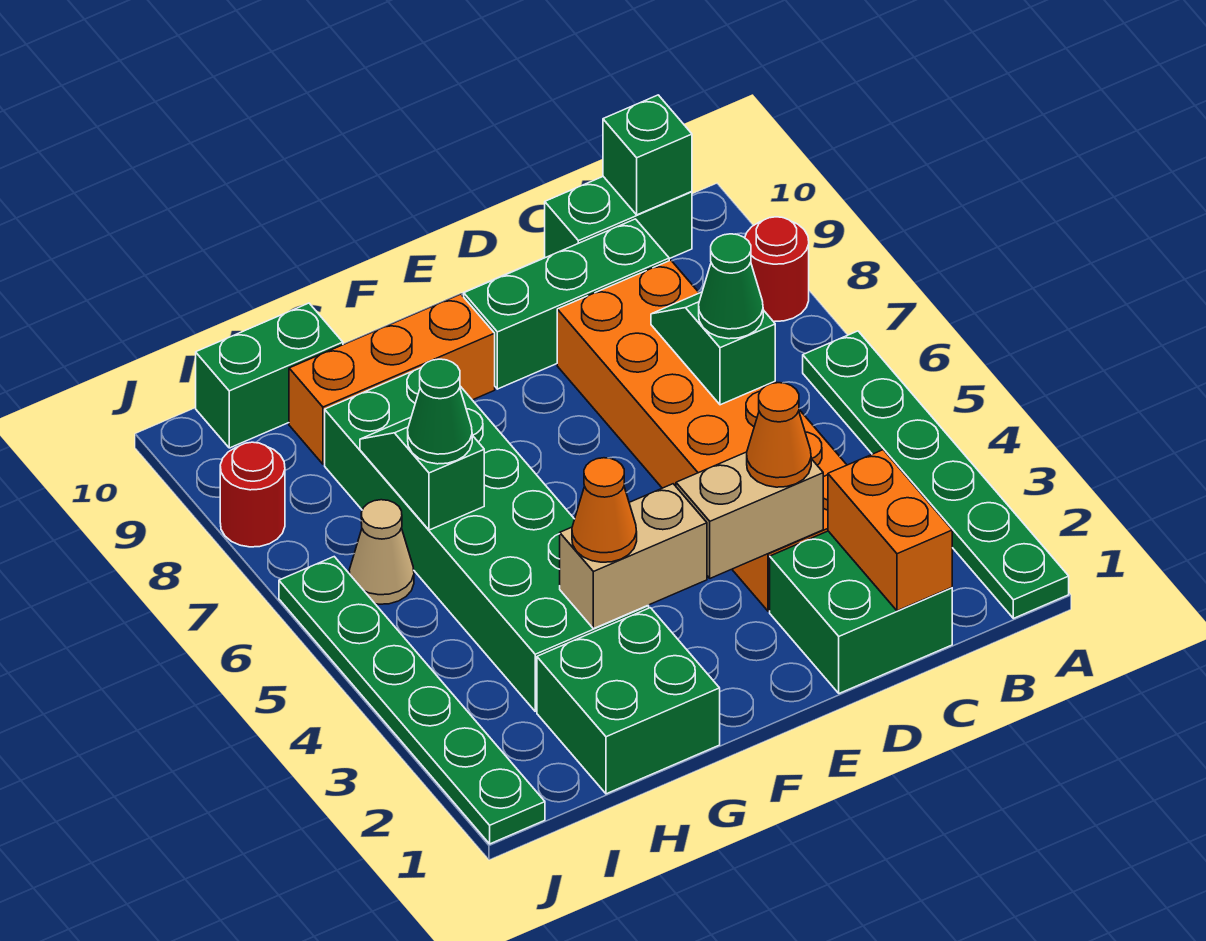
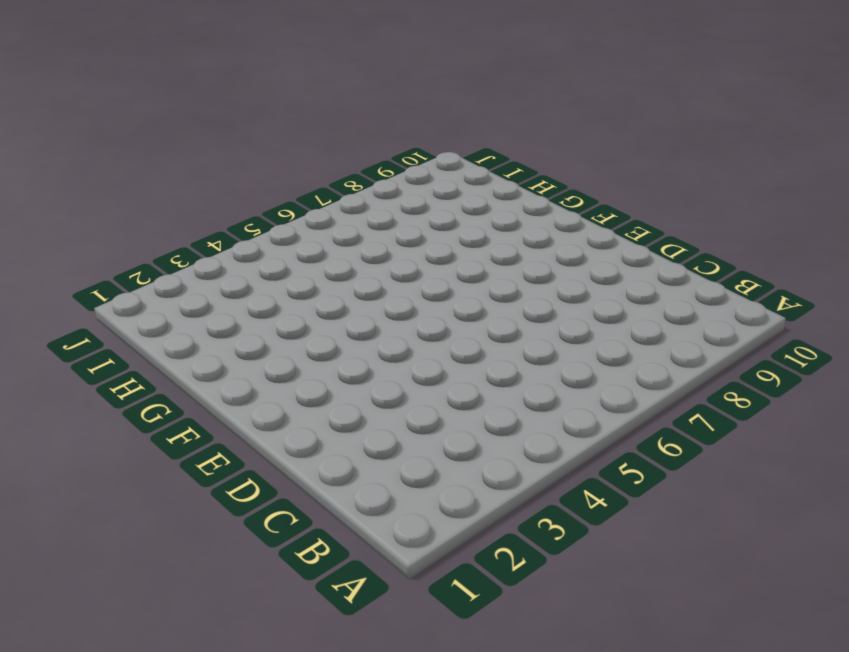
none -> green plate A1:A6 level 1
none -> red round brick A8 level 1
none -> green brick B10:C10 level 1

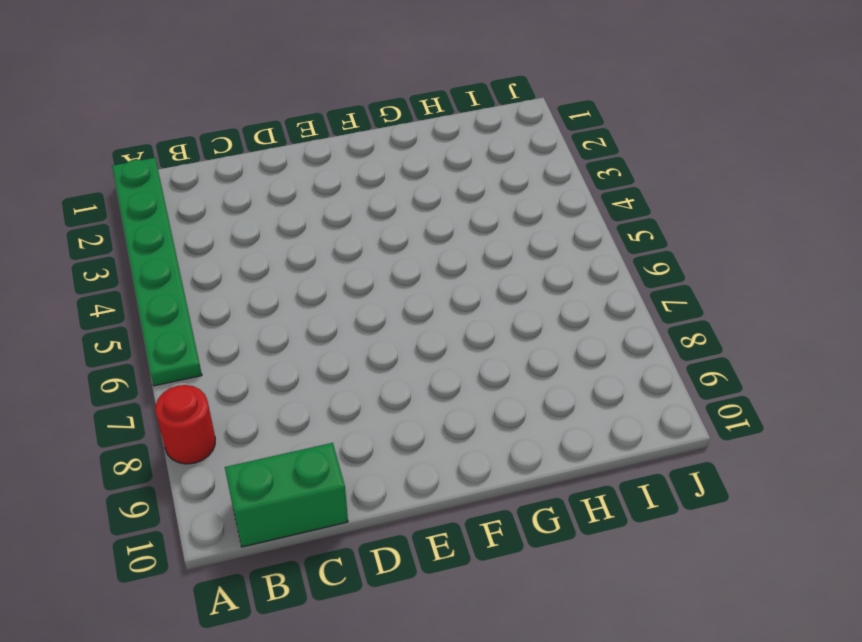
none -> green brick C1:D2 level 1
none -> orange brick C3:D8 level 1
none -> green brick C9:E9 level 1

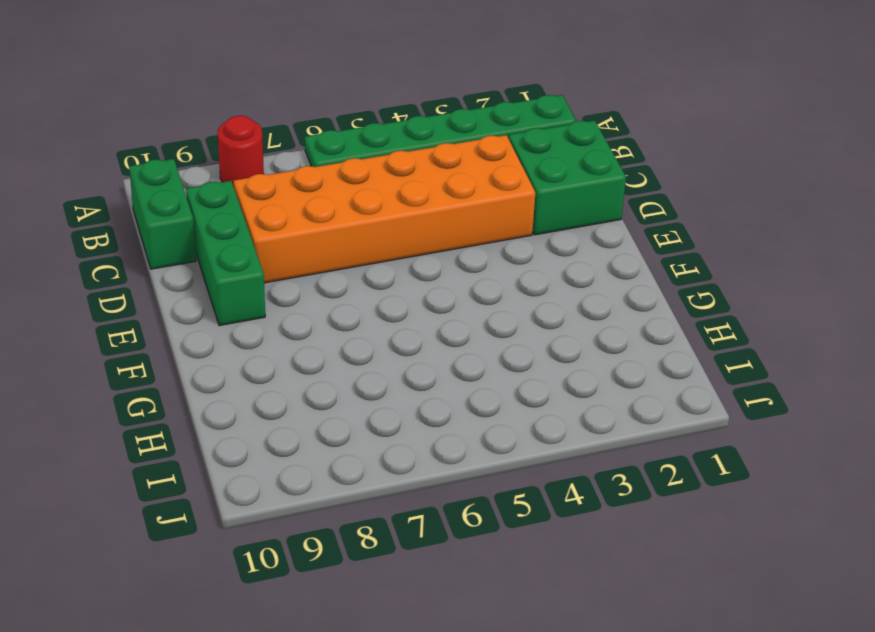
none -> orange brick F9:H9 level 1
none -> green brick G1:H2 level 1
none -> green brick G3:H8 level 1

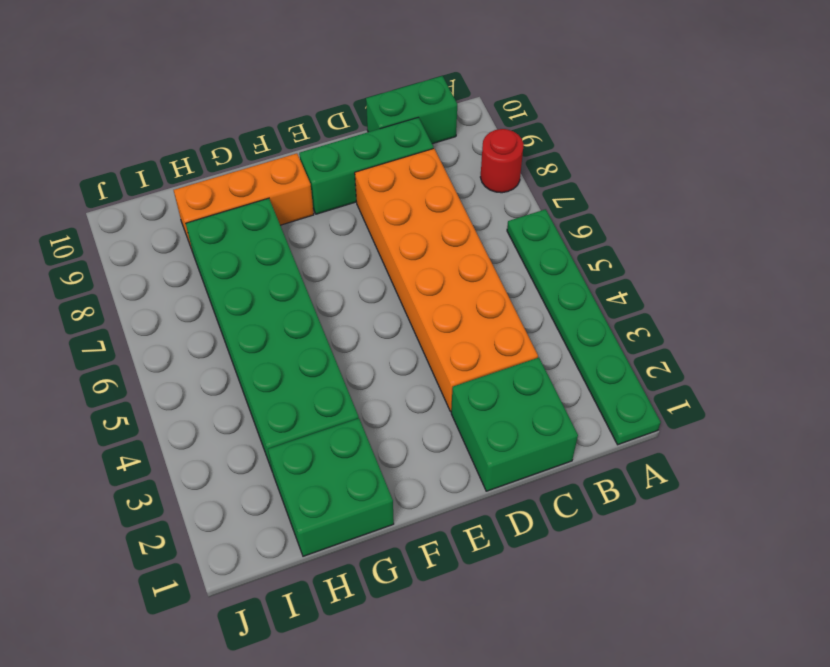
none -> green brick H10:I10 level 1
none -> tan cone I6 level 1
none -> green plate J1:J6 level 1

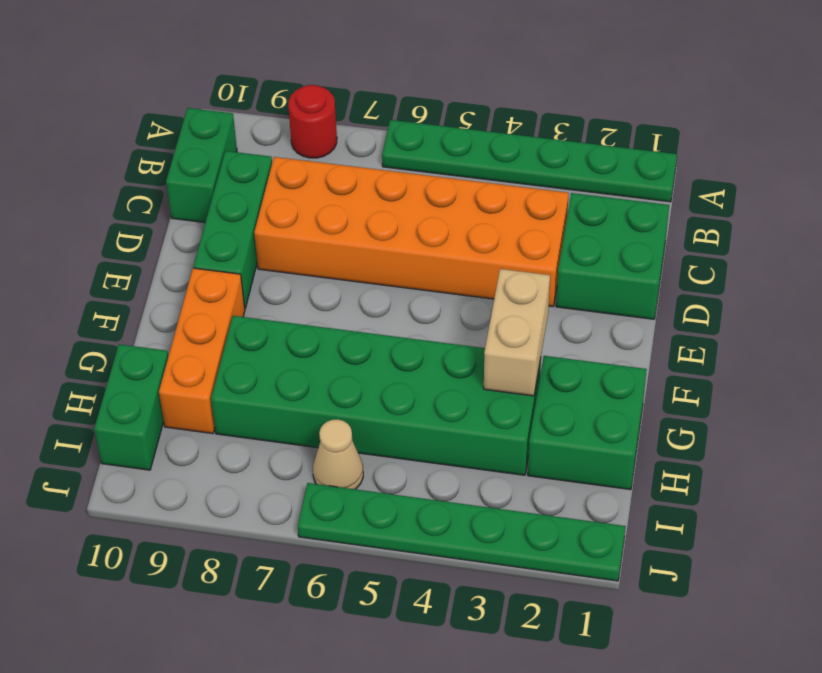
none -> red round brick J8 level 1
none -> green brick B10 level 2
none -> orange brick C1:C2 level 2

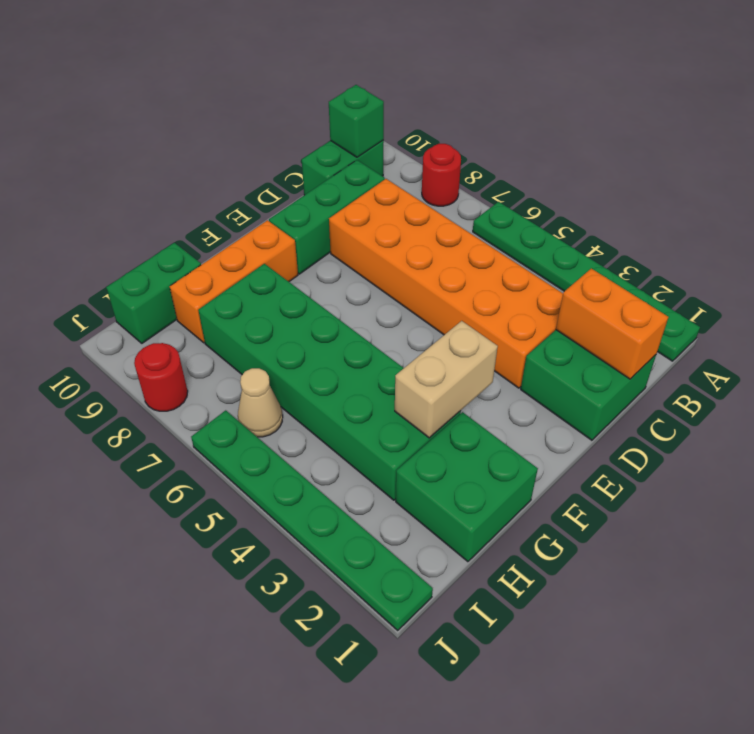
none -> green slope C6:C7 level 2 top 6
none -> tan brick D3:E3 level 2
none -> green slope H6:H7 level 2 top 6

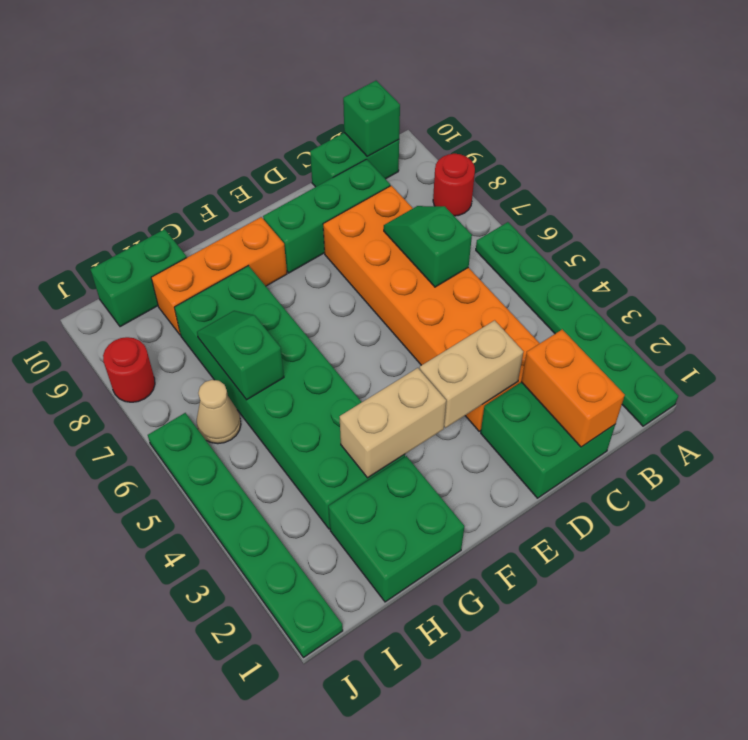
none -> green cone C6 level 3
none -> orange cone D3 level 3
none -> orange cone G3 level 3

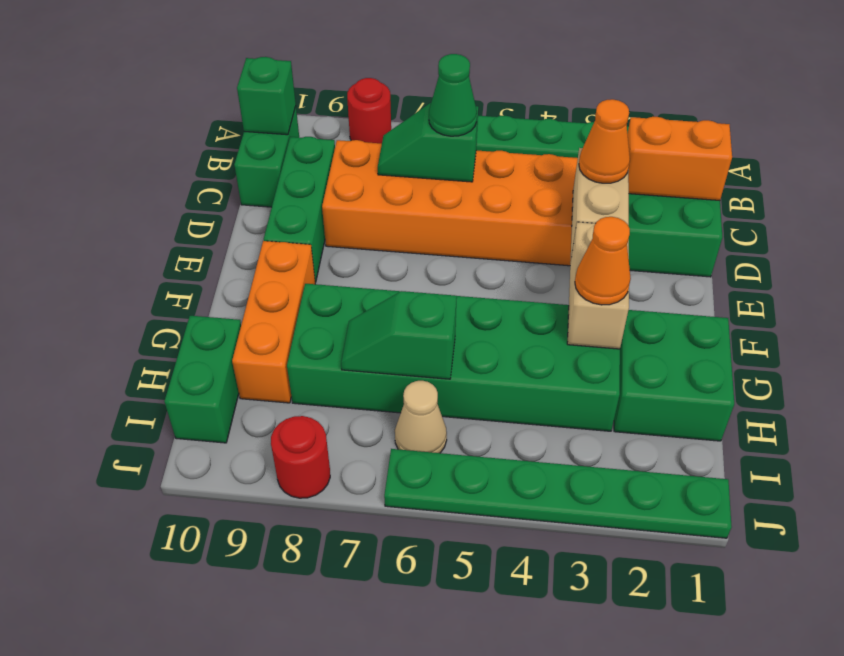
none -> green cone H6 level 3

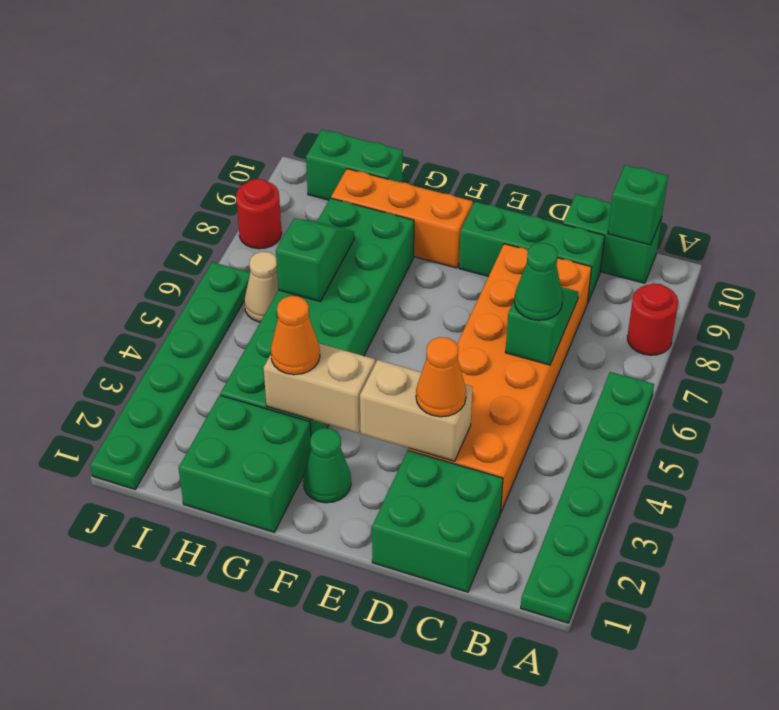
green cone F2 level 1 -> green cone H6 level 3
none -> orange brick C1:C2 level 2

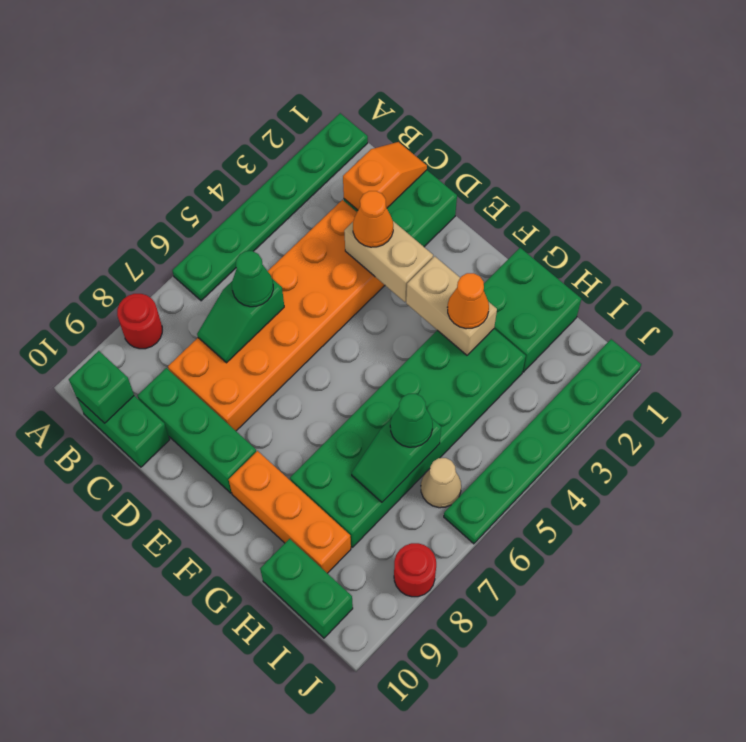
orange slope C1:C2 level 2 top 2 -> orange brick C1:C2 level 2

